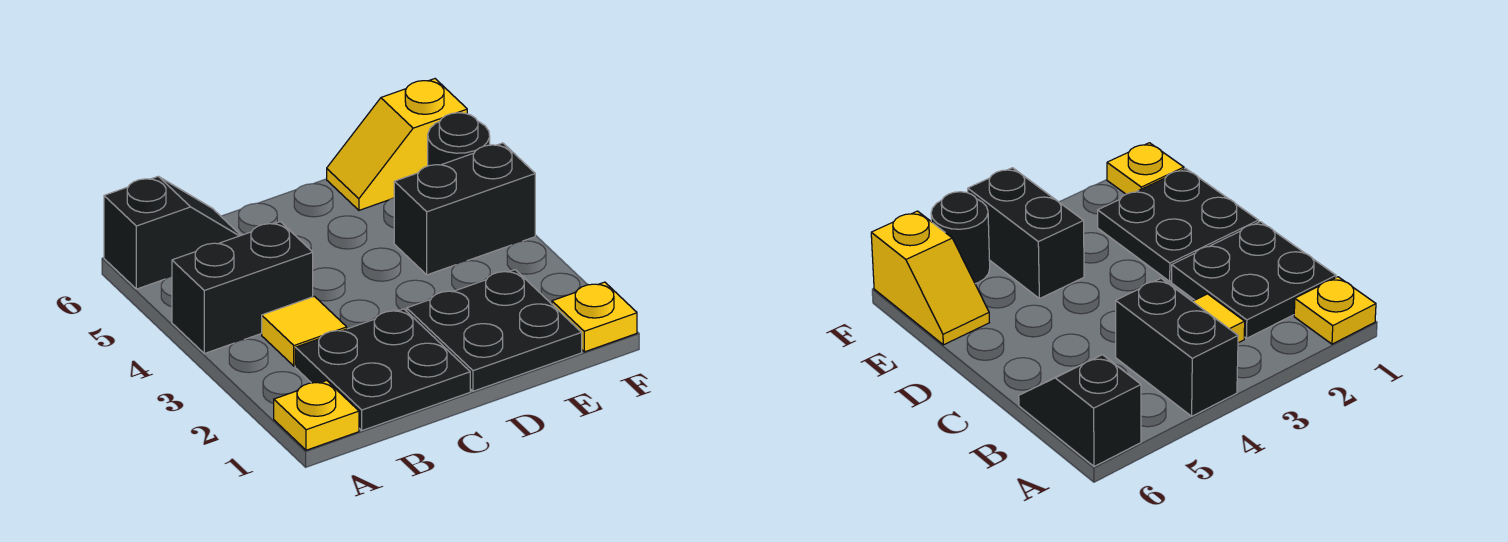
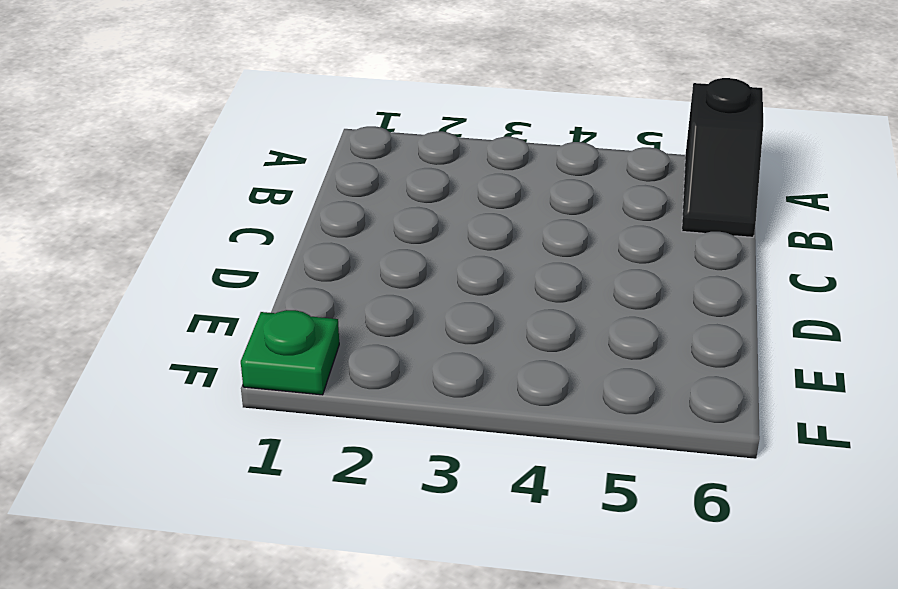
green plate F1 level 1 -> yellow plate F1 level 1
none -> yellow plate A1 level 1
none -> black brick A4:B4 level 1

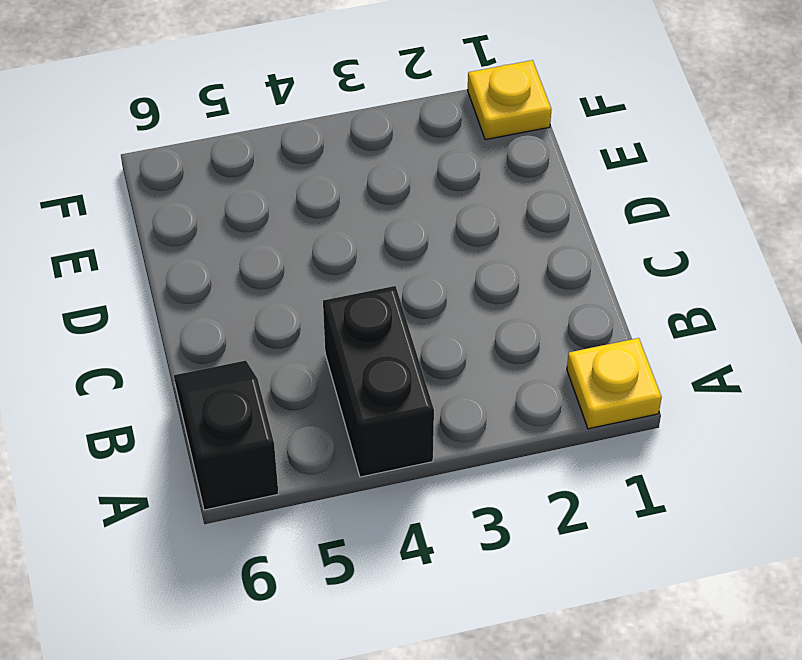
none -> black plate B1:C2 level 1
none -> yellow tile B3 level 1

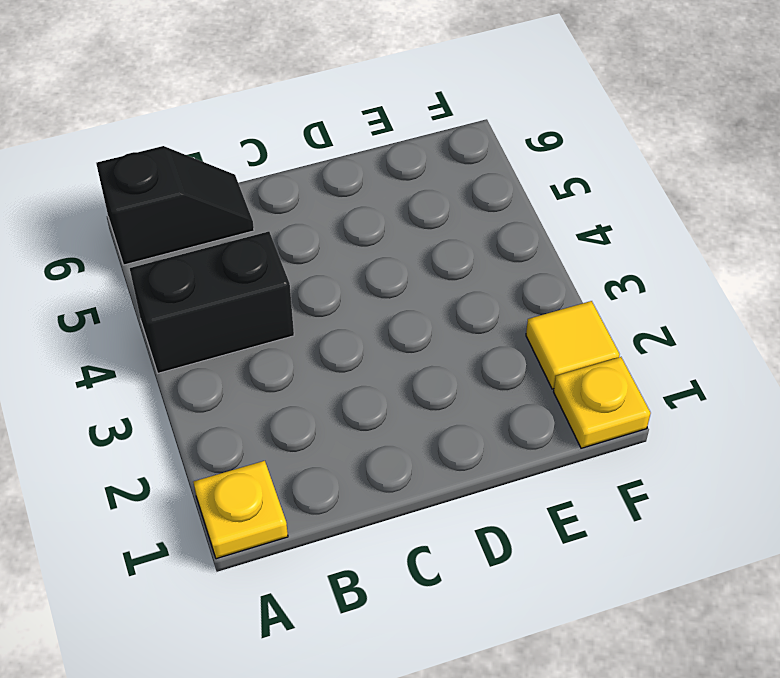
yellow tile F2 level 1 -> yellow tile B3 level 1
none -> black plate B1:C2 level 1
none -> black plate D1:E2 level 1

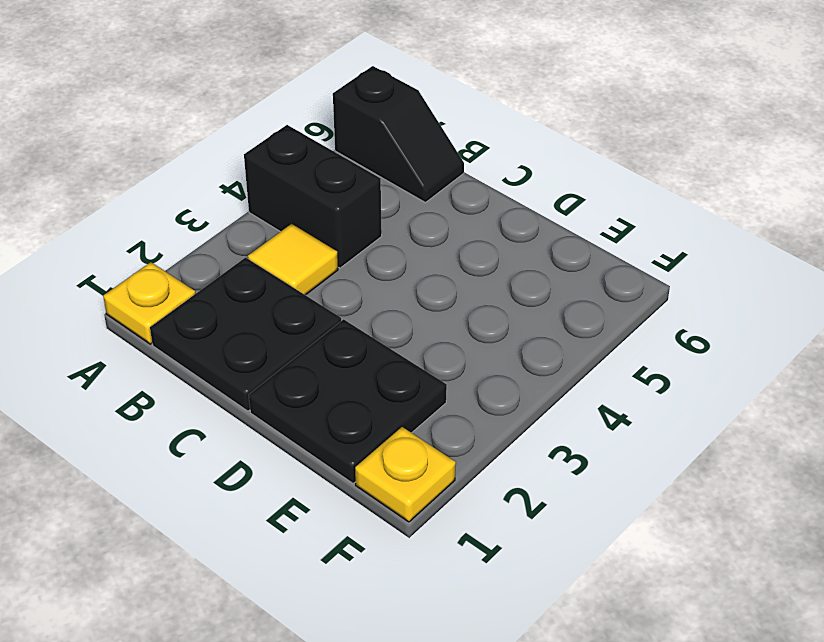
none -> black brick E4:F4 level 1
none -> yellow slope E6:F6 level 1 top F

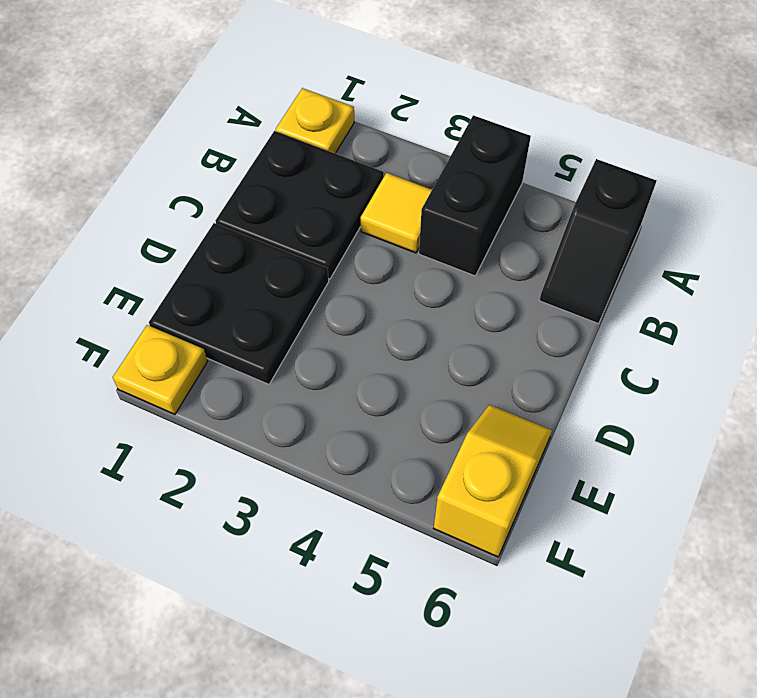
none -> black brick E4:F4 level 1
none -> black round brick F5 level 1

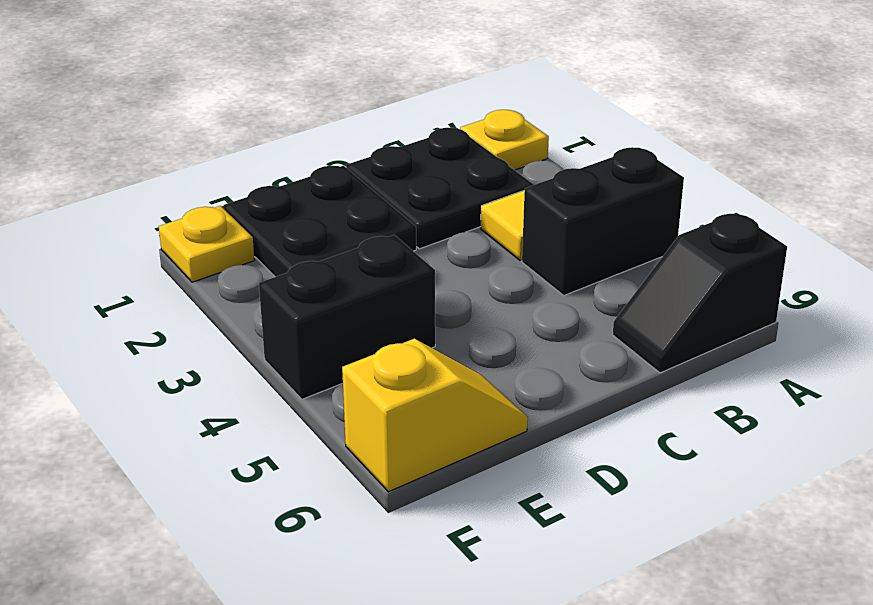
none -> black round brick F5 level 1

